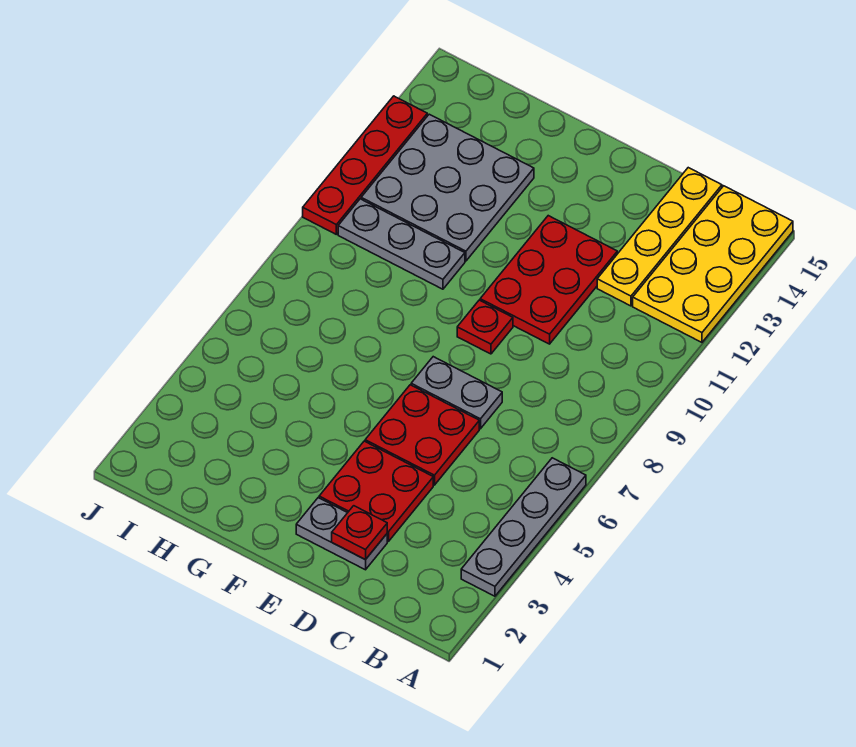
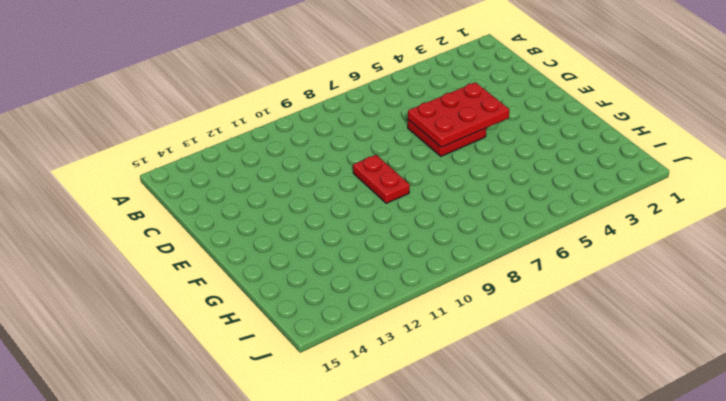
red plate D4:E6 level 2 -> red plate D10:E12 level 1
red plate E9:F9 level 1 -> red plate E9 level 1
none -> grey plate A3:A6 level 1
none -> yellow plate A12:B15 level 1
none -> yellow plate C12:C15 level 1

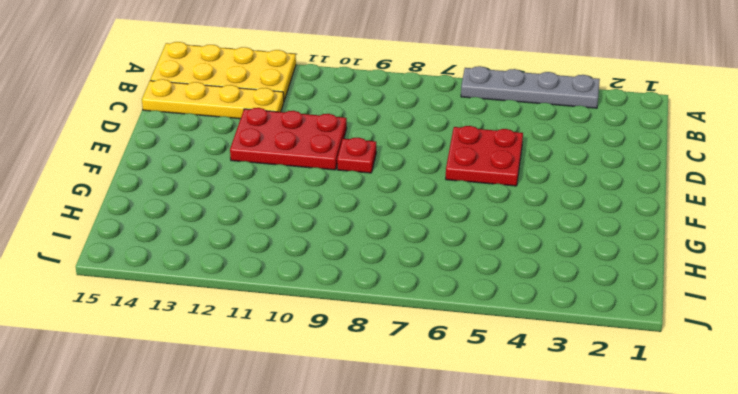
none -> grey plate D2:E2 level 1
none -> red plate D3:E4 level 1
none -> grey plate D7:E7 level 1

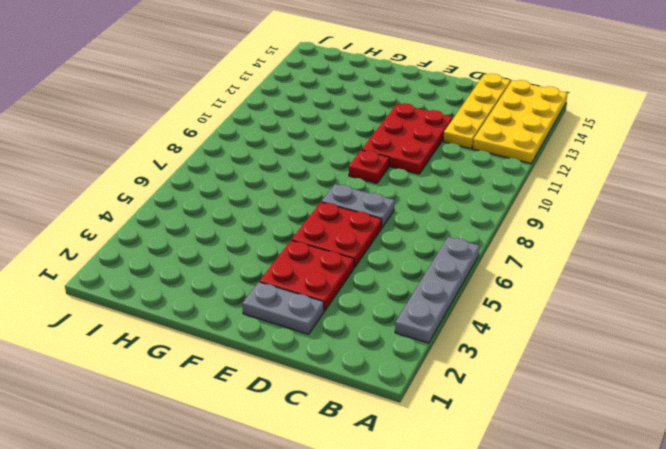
none -> grey plate G10:I10 level 1
none -> grey plate G11:I13 level 1
none -> red plate J10:J13 level 1

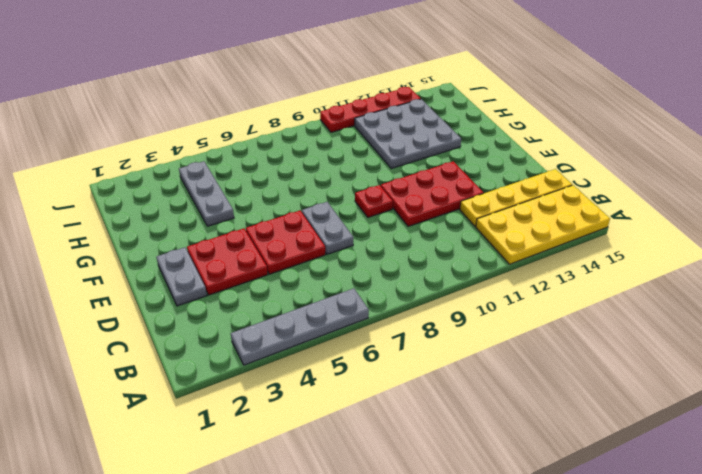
grey plate G4:I4 level 1 -> grey plate G10:I10 level 1
none -> red plate D2 level 2

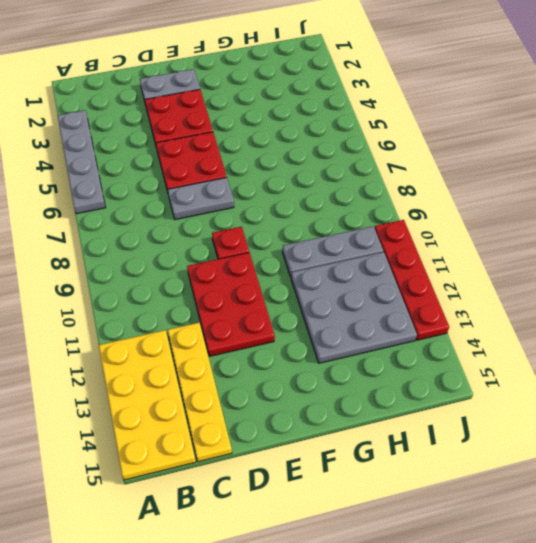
none -> red plate D2 level 2

